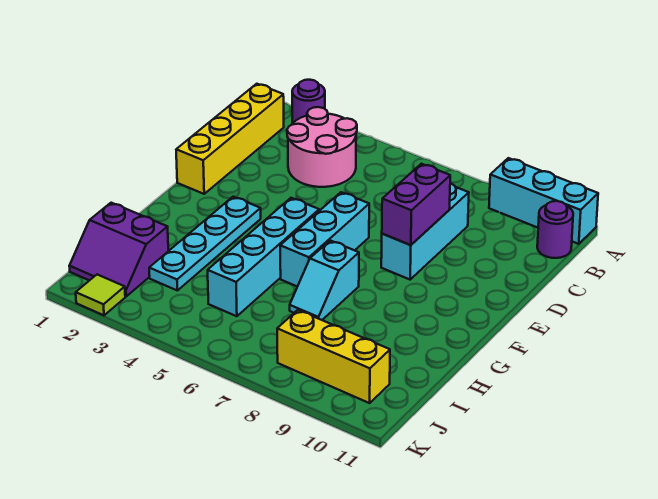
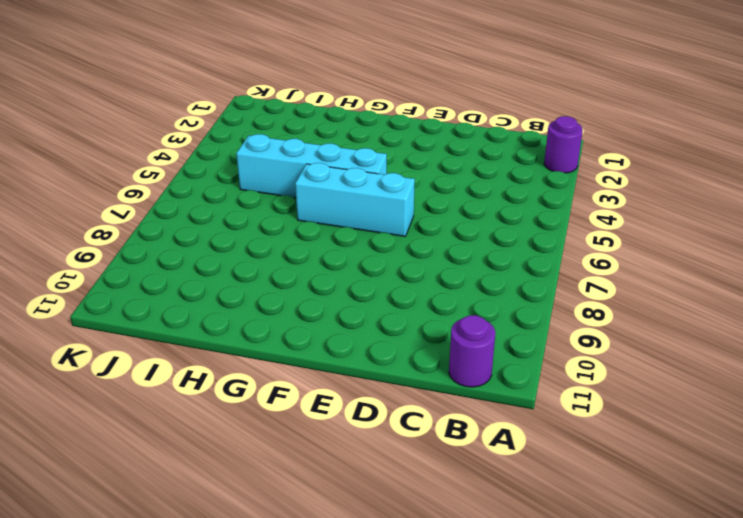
none -> cyan brick A9:A11 level 1
none -> yellow brick B1:E1 level 1
none -> pink round brick B3:C4 level 1

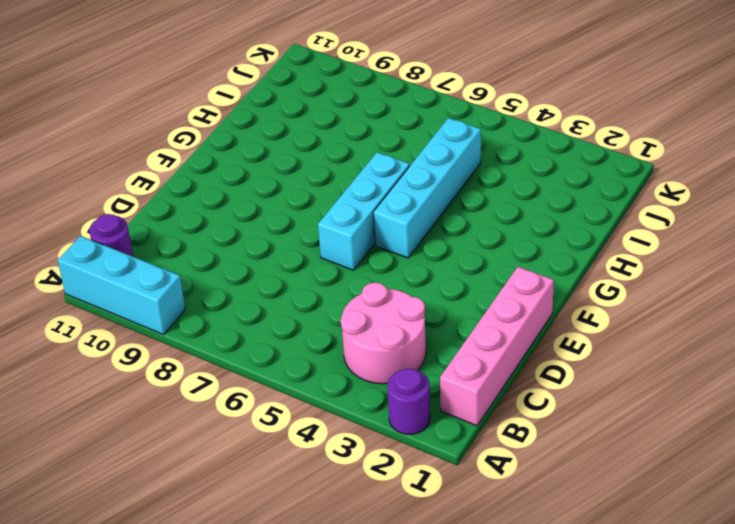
pink brick B1:E1 level 1 -> yellow brick B1:E1 level 1
none -> cyan brick C8:E8 level 1
none -> cyan plate F3:I3 level 1
none -> cyan slope G7:H7 level 1 top G

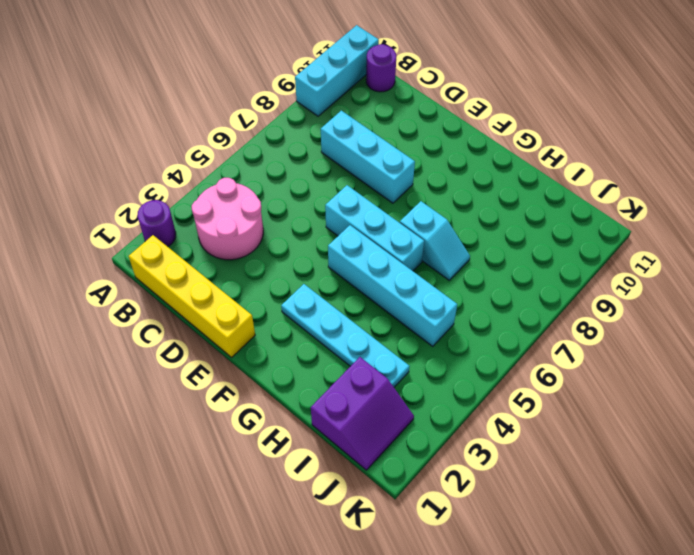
none -> yellow brick J8:J10 level 1
none -> lime tile K2 level 1
none -> purple brick D8:E8 level 2

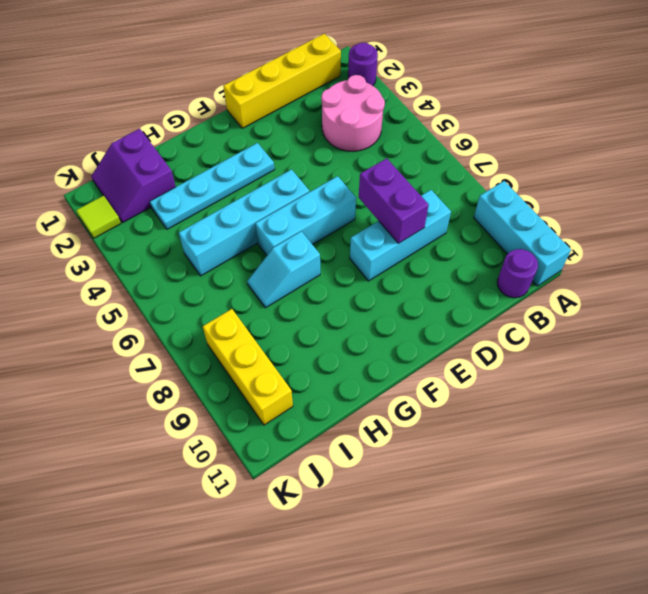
purple brick D7:D8 level 2 -> purple brick D8:E8 level 2

